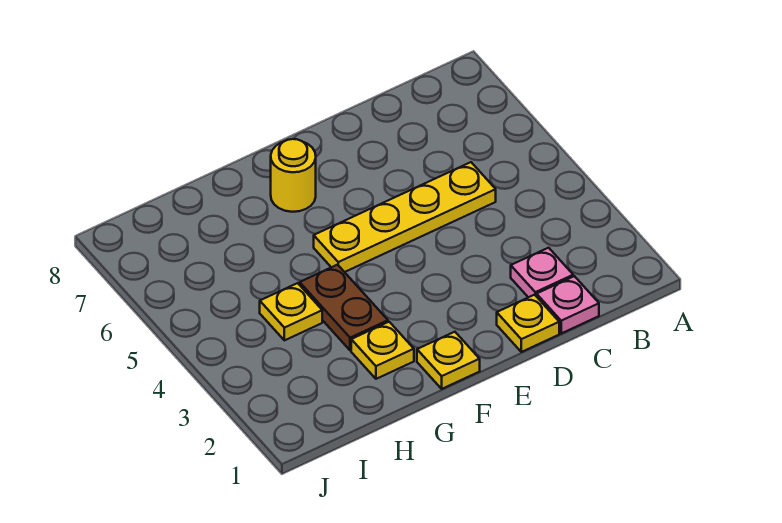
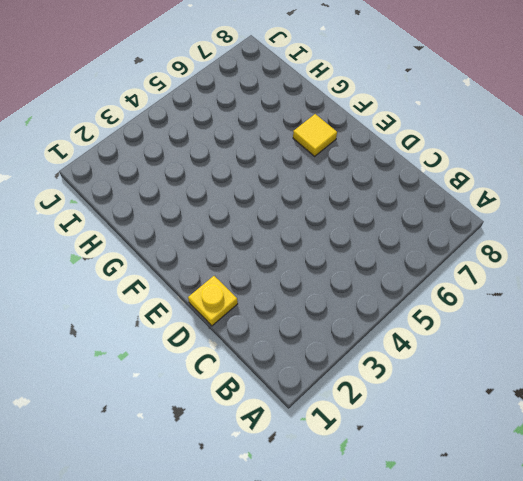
yellow tile F7 level 1 -> yellow round brick F7 level 1
none -> pink plate C1 level 1
none -> pink plate C2 level 1

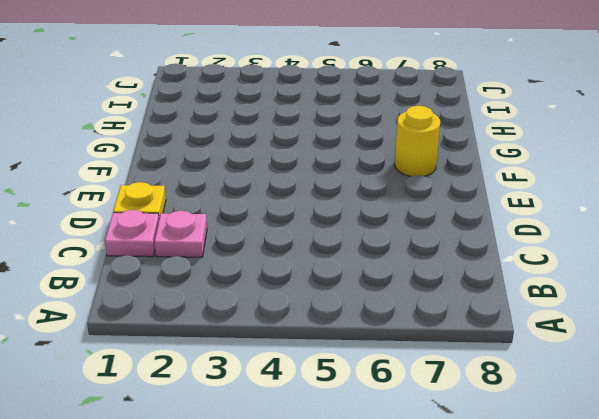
none -> yellow plate C5:F5 level 1
none -> yellow plate F1 level 1

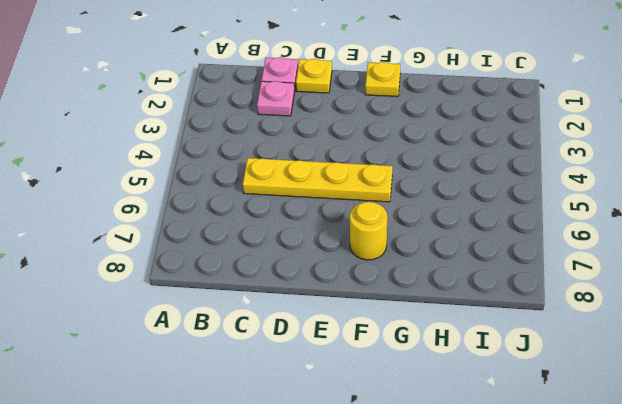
none -> yellow plate G2 level 1
none -> brown plate G3:G4 level 1

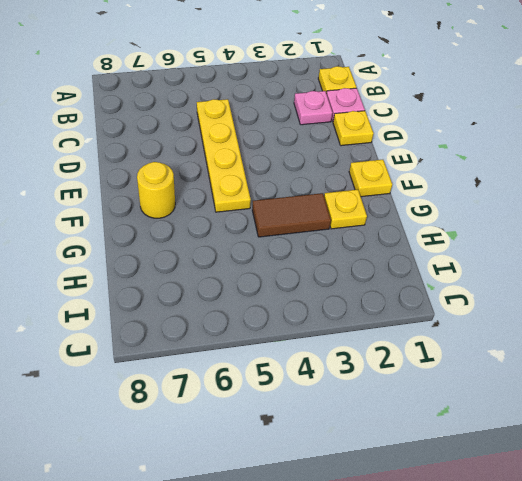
yellow plate B1 level 1 -> yellow plate H4 level 1
brown tile G3:G4 level 1 -> brown plate G3:G4 level 1

